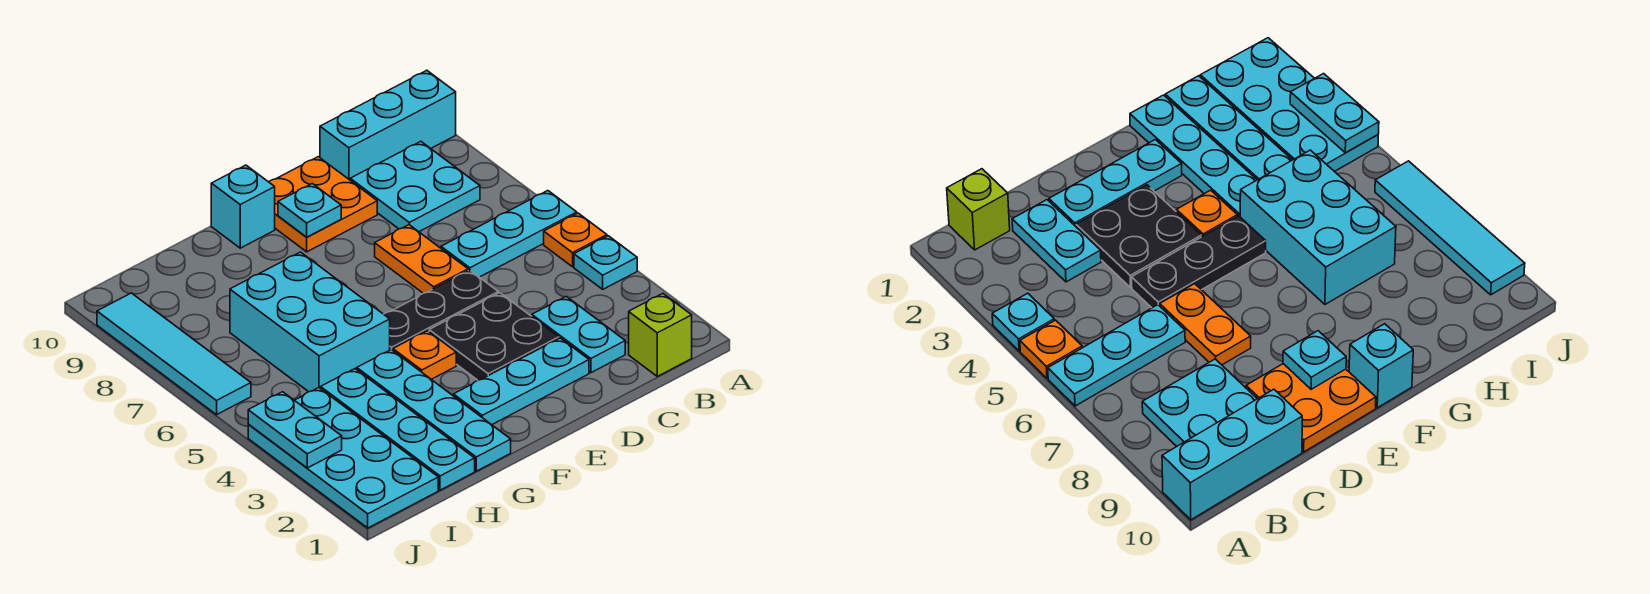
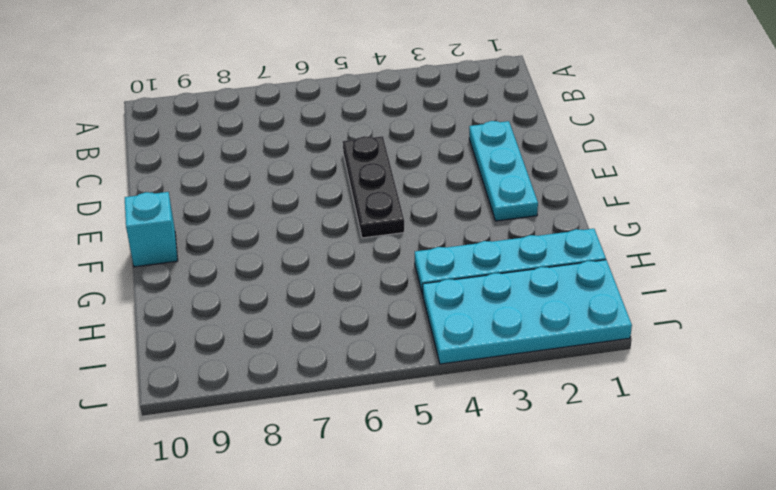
none -> cyan plate A4 level 1
none -> orange plate A5 level 1
none -> cyan plate A6:C6 level 1

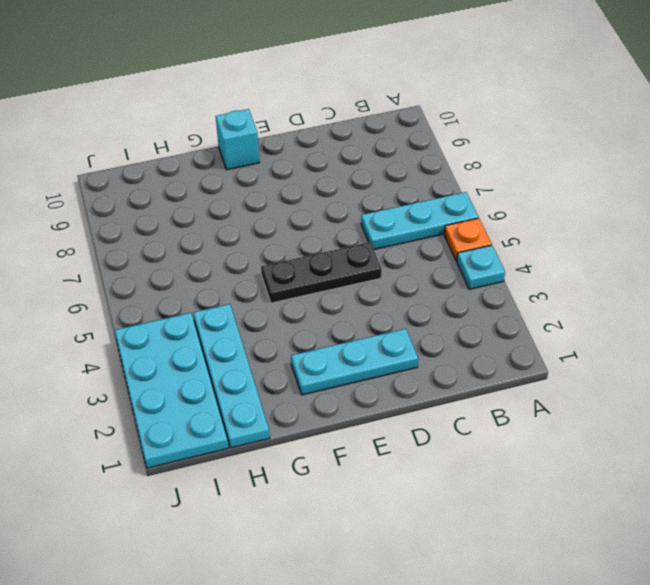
none -> cyan brick A10:C10 level 1
none -> lime brick B1 level 1
none -> cyan plate B8:C9 level 1

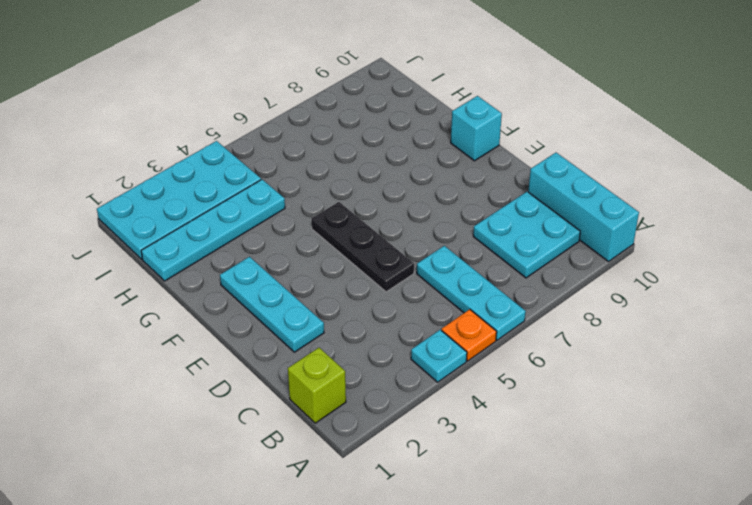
none -> cyan plate C2:C3 level 1
none -> black plate D3:E4 level 1
none -> orange plate D6:D7 level 1

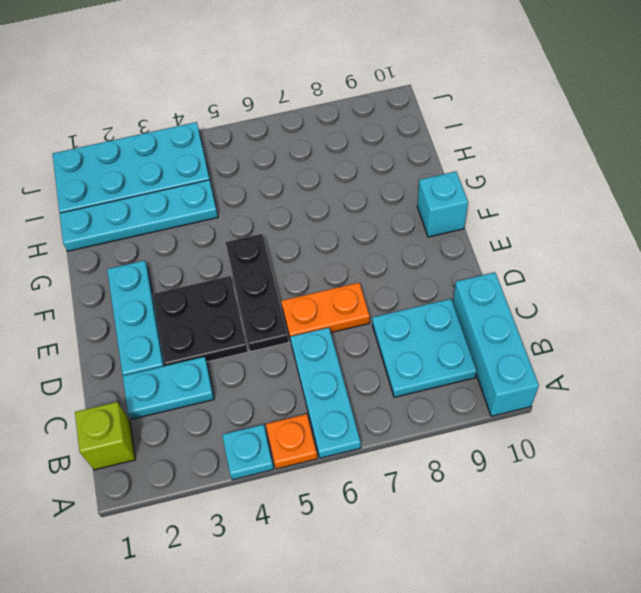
none -> orange plate D9:E10 level 1
none -> orange plate F4 level 1
none -> cyan plate G1:G4 level 1

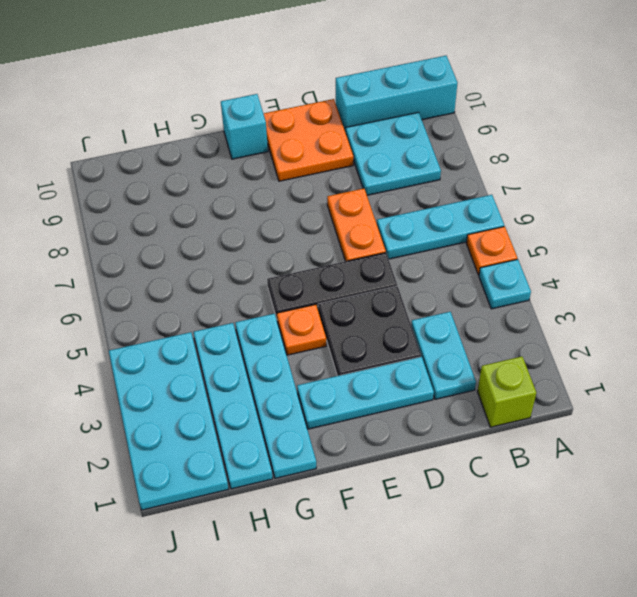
none -> cyan brick G5:H7 level 1
none -> cyan tile J6:J9 level 1
none -> cyan plate E9 level 2

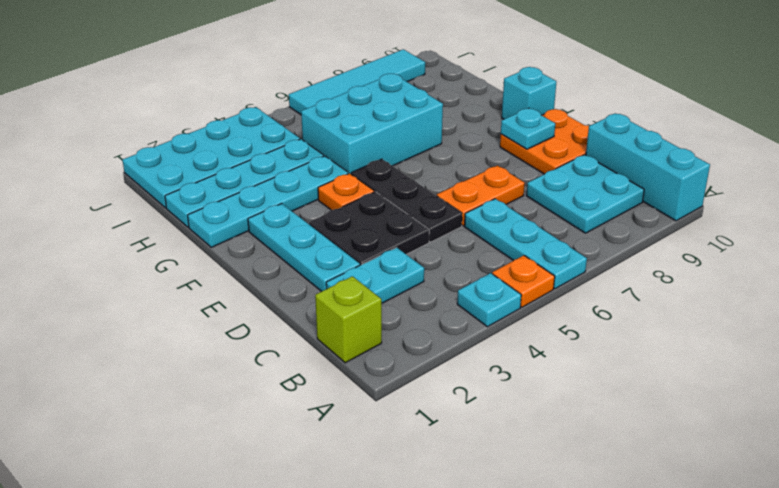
none -> cyan plate J3:J4 level 2

